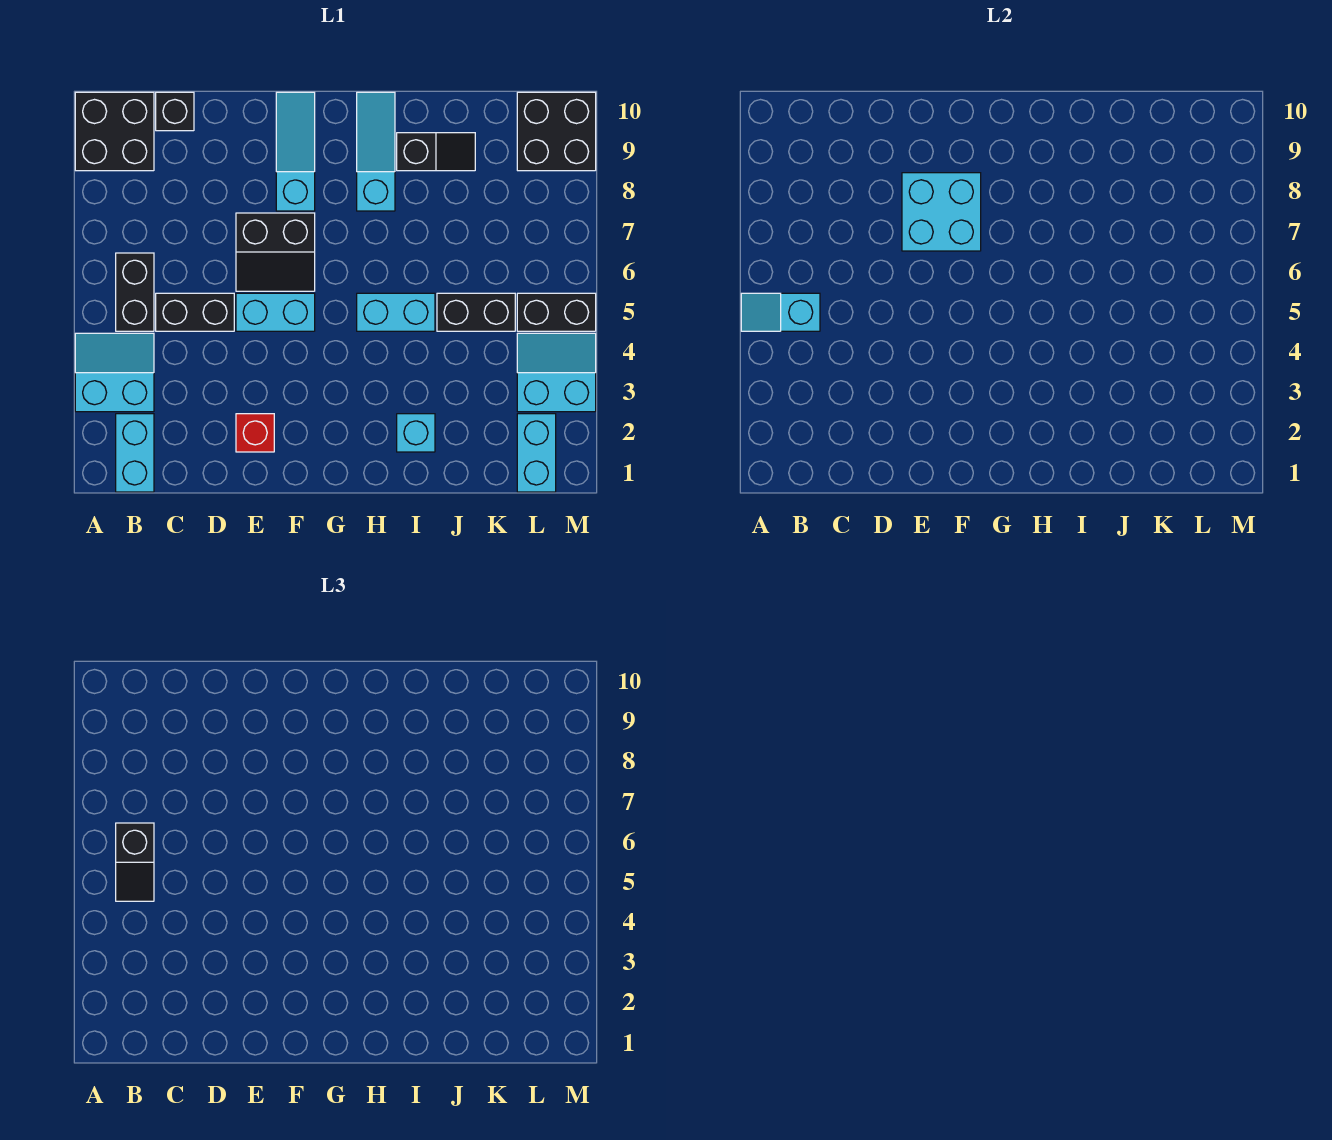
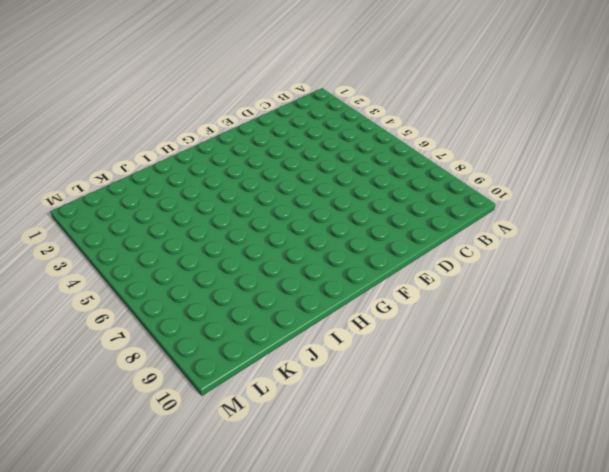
none -> cyan slope A3:B4 level 1 top 3
none -> black brick A9:B10 level 1
none -> cyan brick B1:B2 level 1

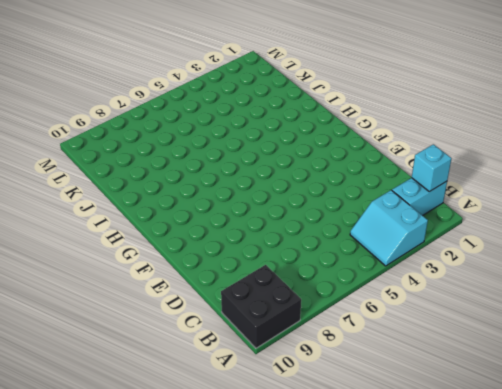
cyan brick B1 level 2 -> cyan brick I2 level 1
none -> black brick B5:B6 level 1
none -> black brick C5:D5 level 1
none -> black brick C10 level 1

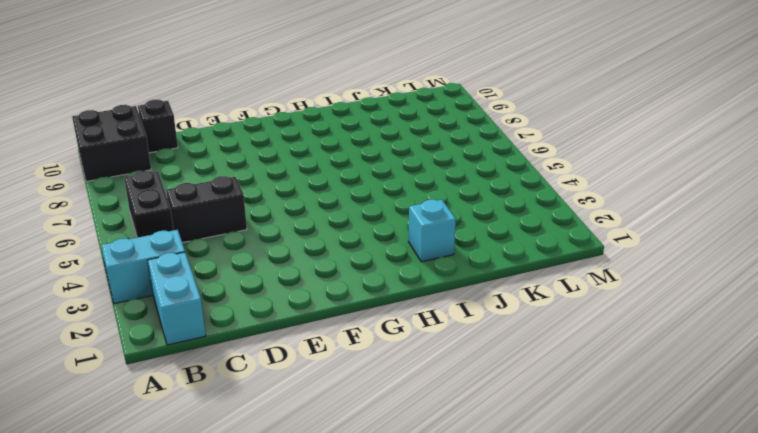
none -> red brick E2 level 1
none -> cyan brick E5:F5 level 1
none -> black slope E6:F7 level 1 top 7

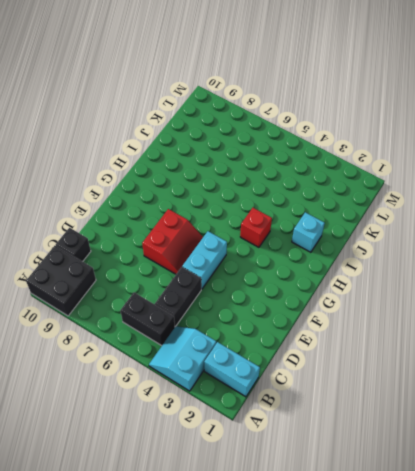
red slope E6:F7 level 1 top 7 -> black slope E6:F7 level 1 top 7
red brick H4 level 1 -> red brick E2 level 1
none -> cyan slope F8:F10 level 1 top 8
none -> cyan brick H5:I5 level 1
none -> cyan slope H8:H10 level 1 top 8

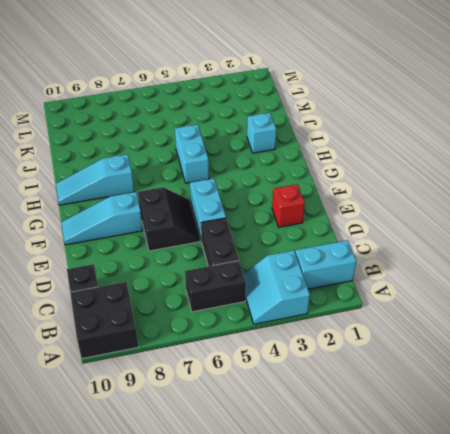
none -> black slope I9:J9 level 1 top I
none -> black brick J5:K5 level 1
none -> cyan brick L1:L2 level 1

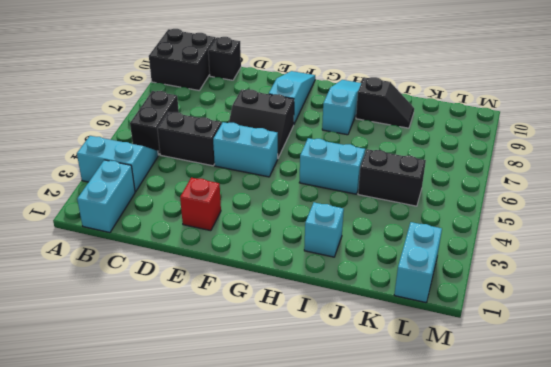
none -> cyan slope L3:M4 level 1 top 3
none -> black brick L5:M5 level 1
none -> black brick L9:M10 level 1

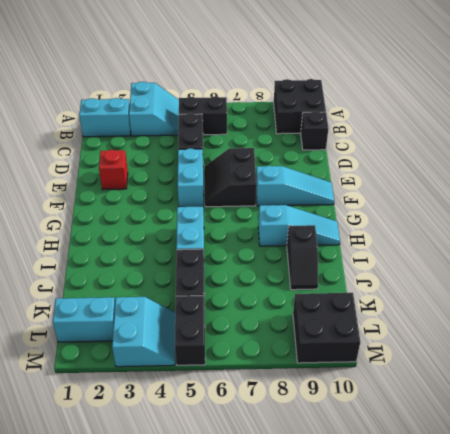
none -> cyan brick I2 level 1
none -> cyan slope A5:B5 level 2 top B
none -> cyan brick E7:F8 level 2

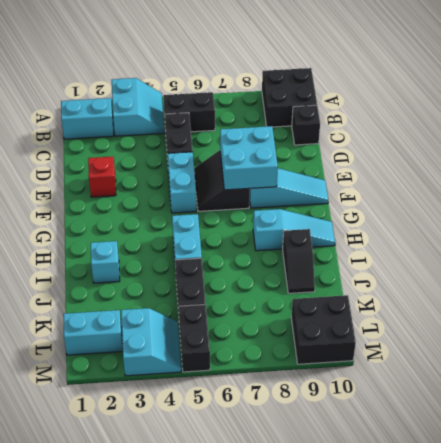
none -> cyan slope A5:B5 level 2 top B
none -> black slope B5:B6 level 3 top 6

